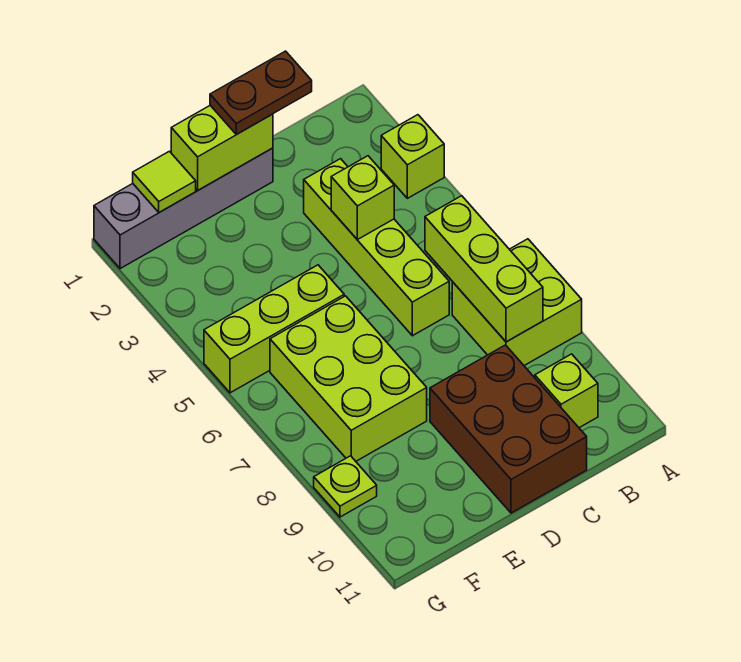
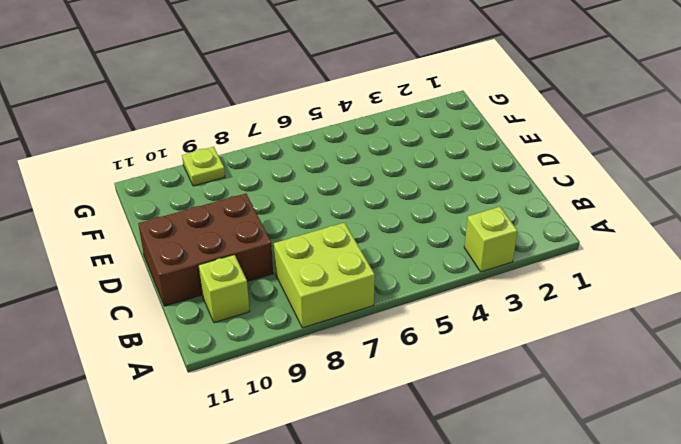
none -> lime brick C3:C6 level 1
none -> grey brick D1:G1 level 1
none -> lime brick E5:G5 level 1

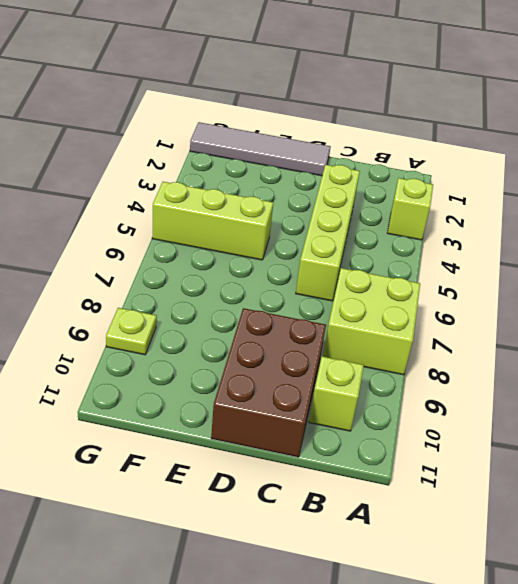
grey tile D1:G1 level 1 -> grey brick D1:G1 level 1
none -> lime brick E6:F8 level 1
none -> lime brick B6:B8 level 2
none -> lime brick C4 level 2

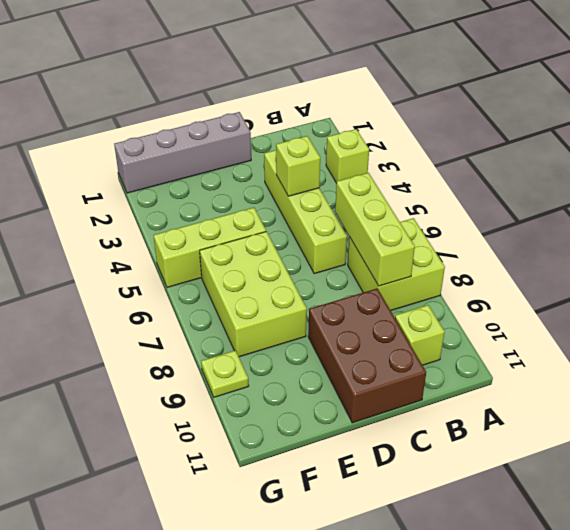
none -> lime brick D1:E1 level 2
none -> lime tile F1 level 2
none -> brown plate C1:D1 level 3

